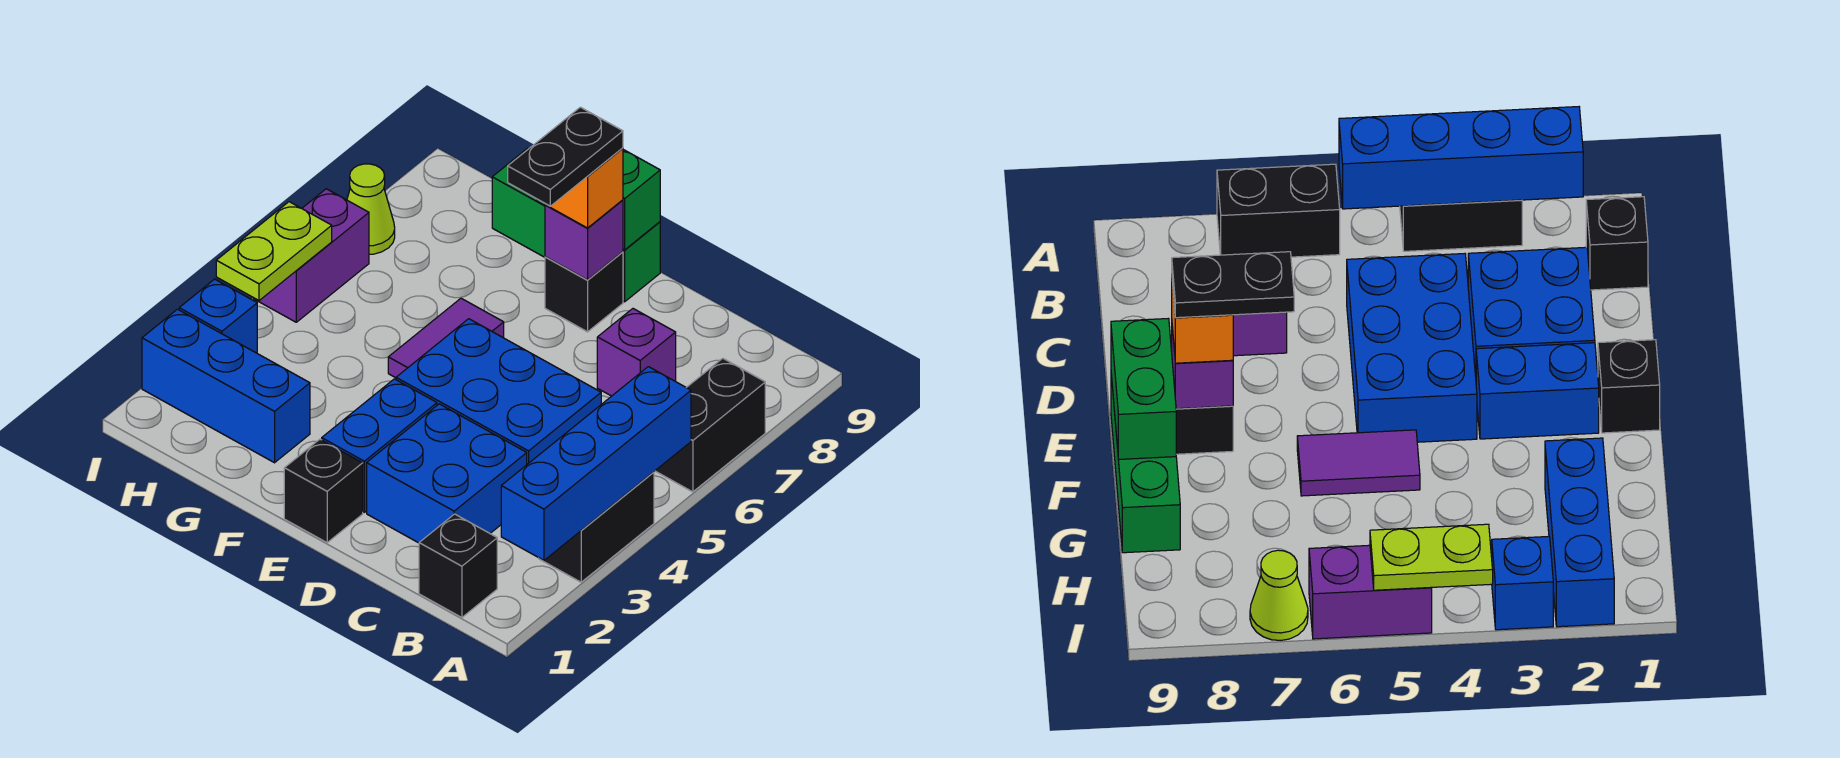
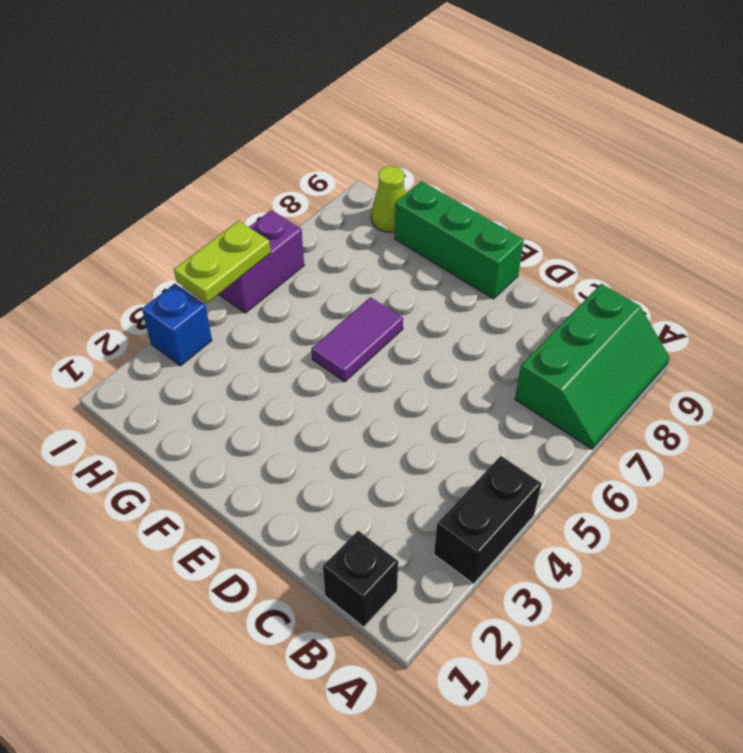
green slope A7:B9 level 1 top B -> black brick A6:A7 level 1
lime cone H9 level 1 -> lime cone I7 level 1
none -> blue brick C2:D3 level 1
none -> blue brick C4:E5 level 1
none -> purple brick C7 level 1

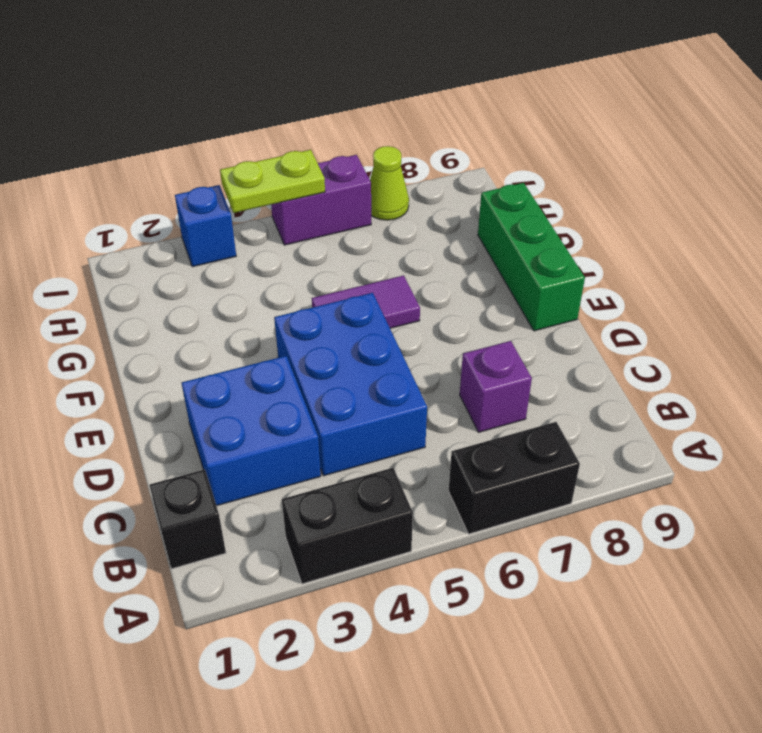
none -> black brick E1 level 1
none -> blue brick E2:E3 level 1
none -> black brick E8 level 1

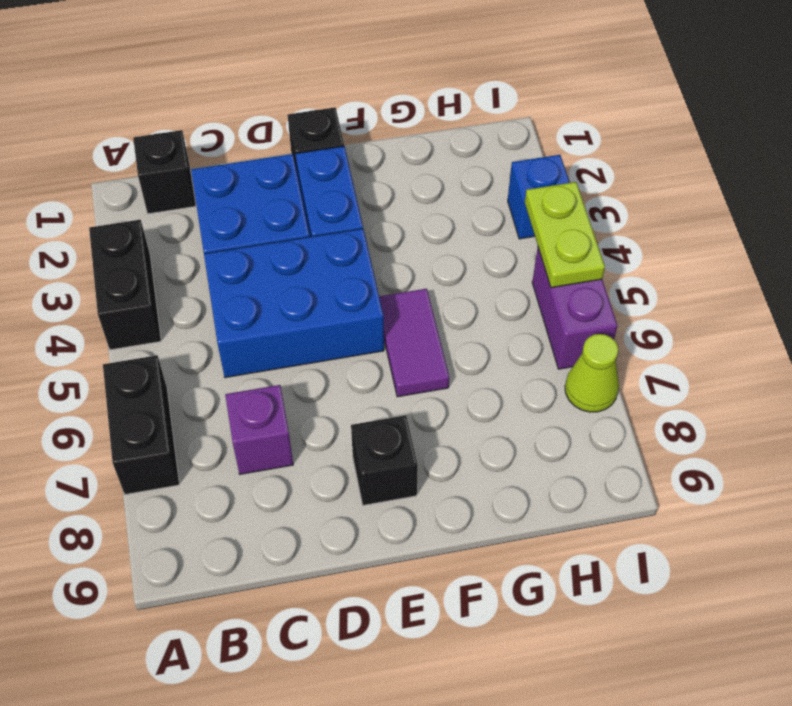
none -> green brick E9:G9 level 1
none -> blue brick G2:I2 level 1
none -> blue brick A2:A5 level 2

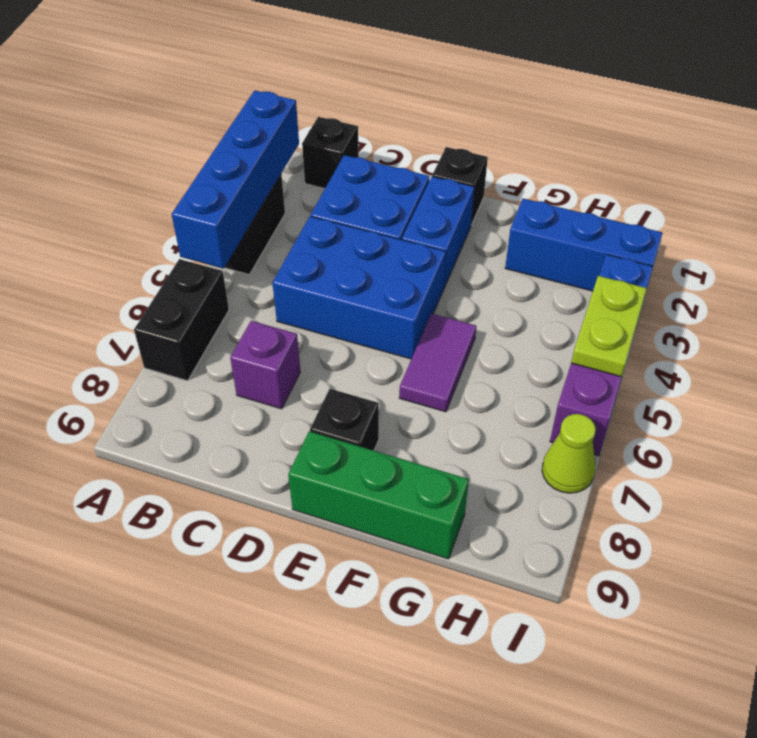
none -> purple brick E8 level 2
none -> green brick E9:F9 level 2
none -> orange brick E8 level 3

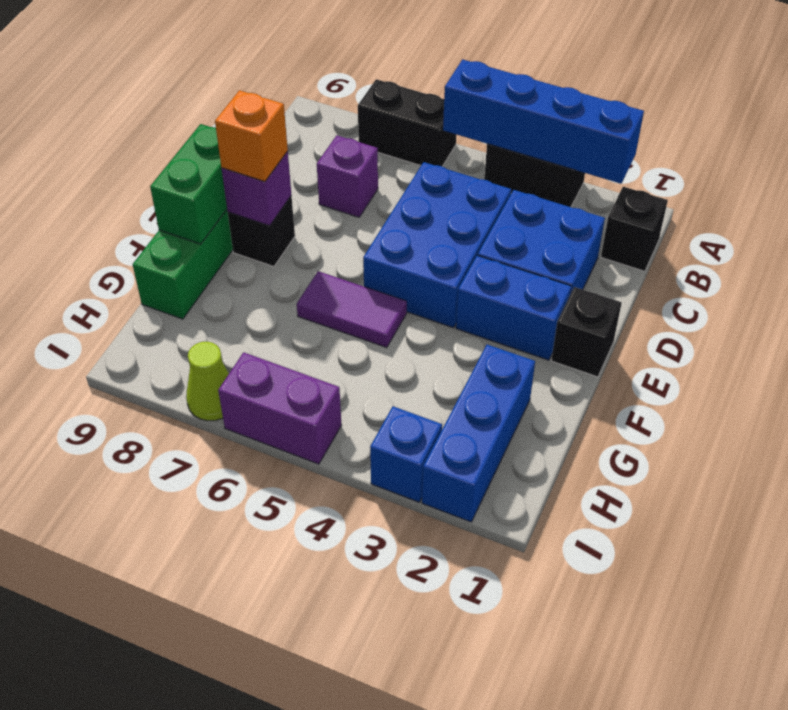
none -> lime plate I4:I5 level 2
none -> black plate E7:E8 level 4

